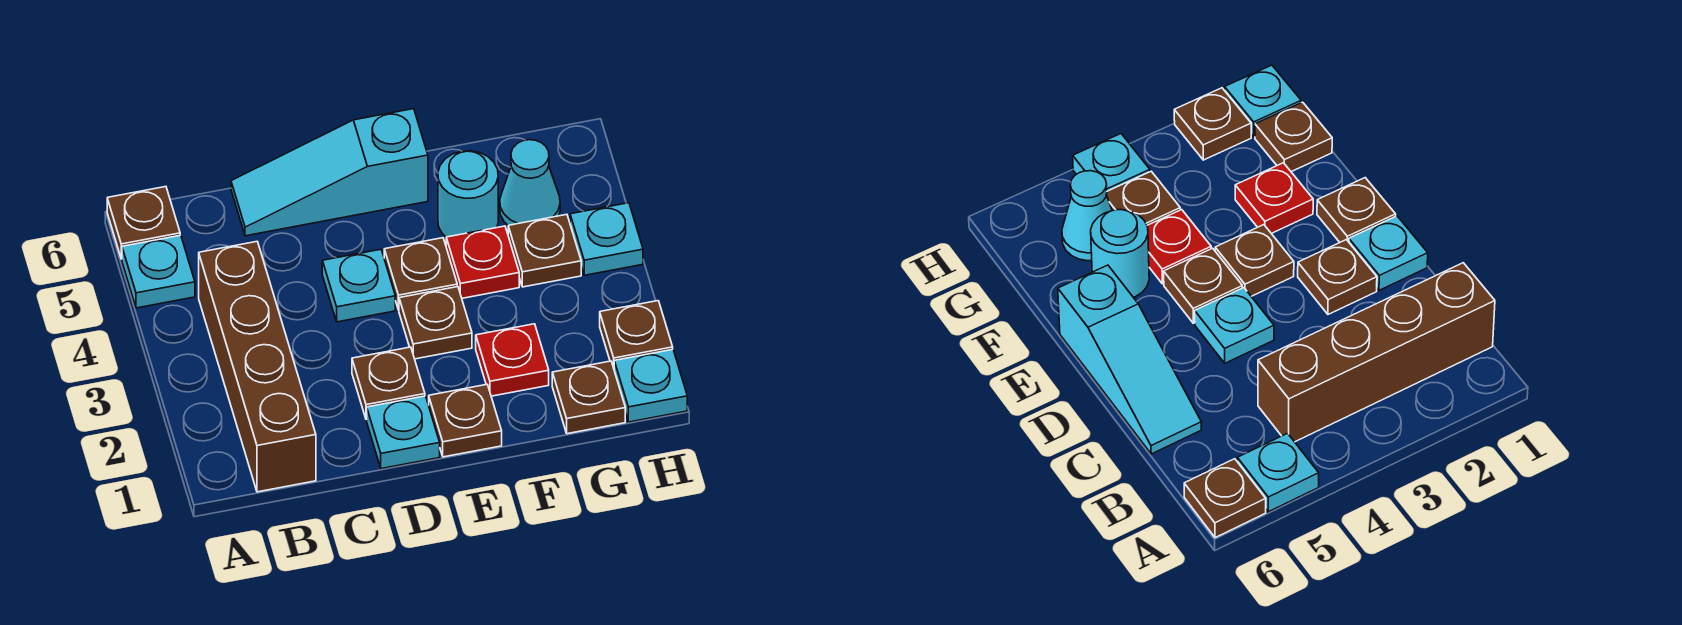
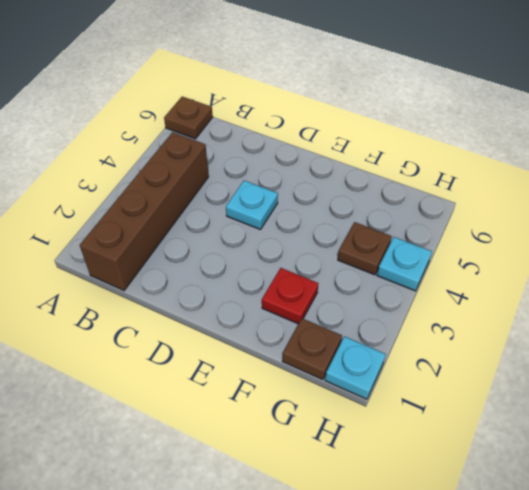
none -> cyan plate A5 level 1
none -> cyan slope C6:E6 level 1 top E
none -> cyan plate D1 level 1

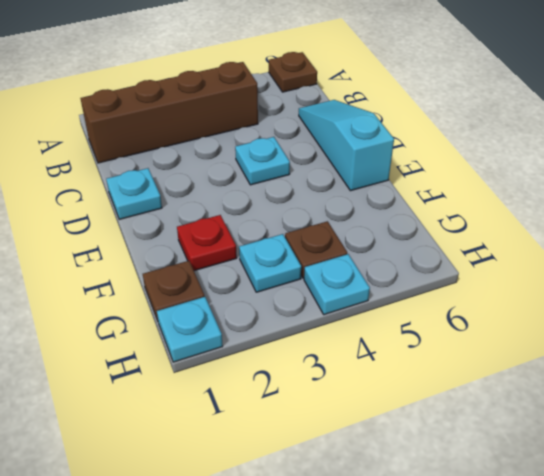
cyan plate G3 level 1 -> cyan plate A5 level 1
none -> brown plate D2 level 1
none -> brown plate E1 level 1
none -> brown plate E3 level 1

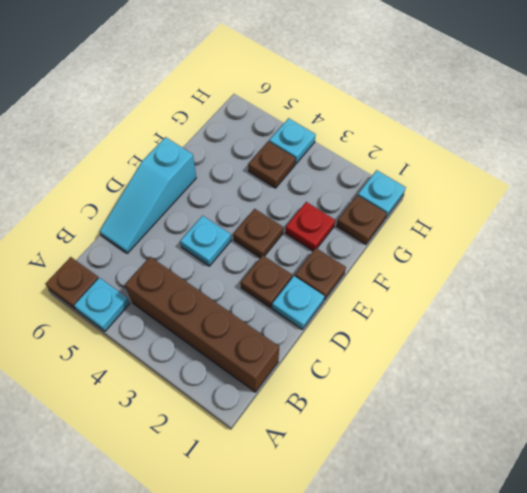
none -> brown plate E4 level 1
none -> red plate F4 level 1
none -> cyan round brick F5 level 1

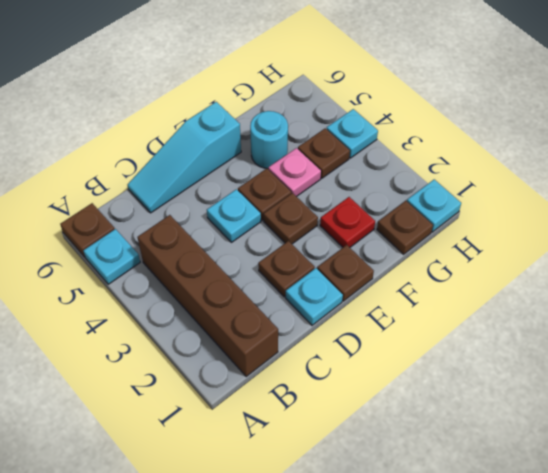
pink plate F4 level 1 -> red plate F4 level 1
none -> cyan cone G5 level 1
none -> brown plate H2 level 1

